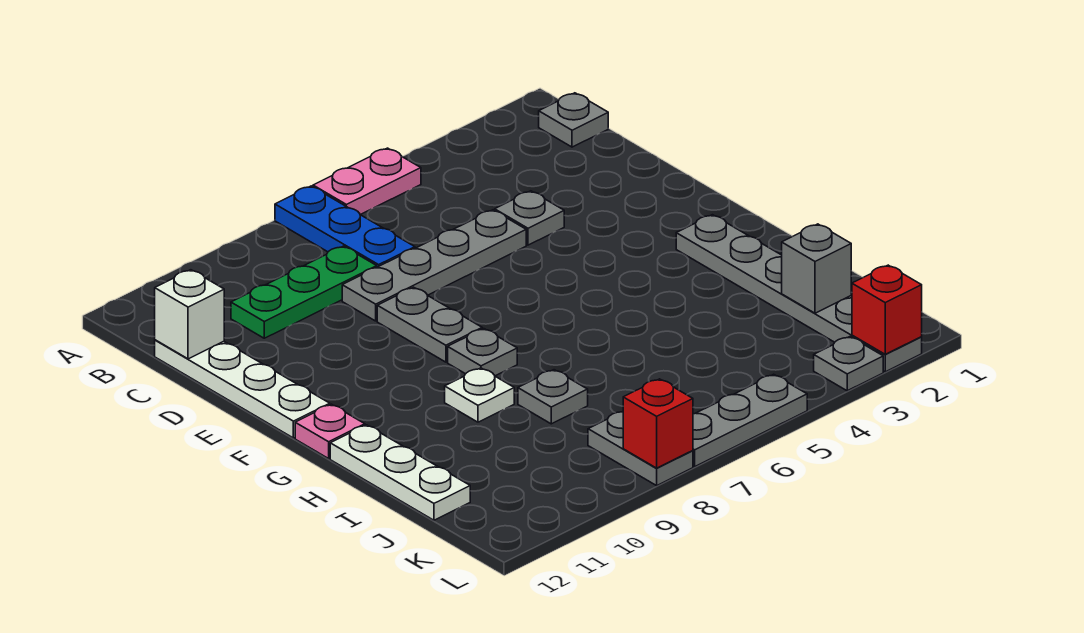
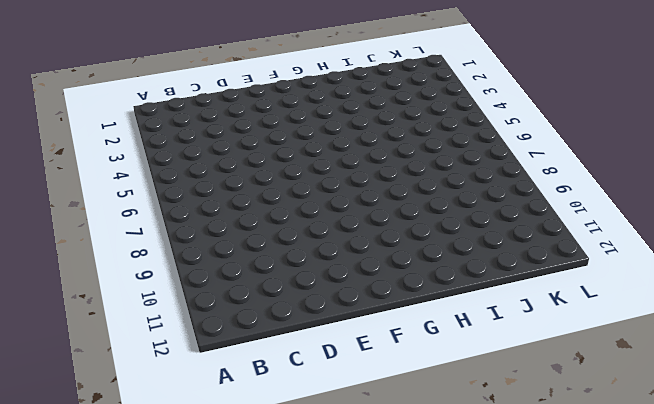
none -> pink plate A5:A6 level 1
none -> blue plate A7:C7 level 1
none -> grey plate B1 level 1

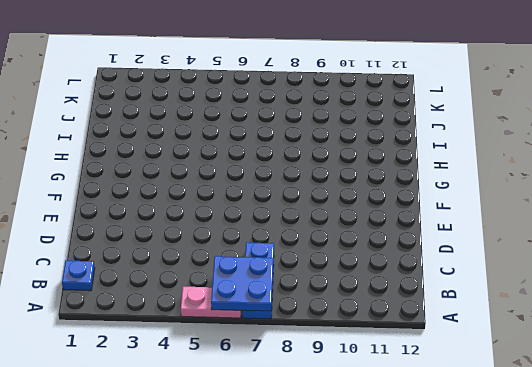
blue plate A6:B7 level 2 -> none
blue plate B1 level 1 -> grey plate B1 level 1
none -> green plate C8:C10 level 1
none -> white plate C12:F12 level 1
none -> grey plate D4 level 1

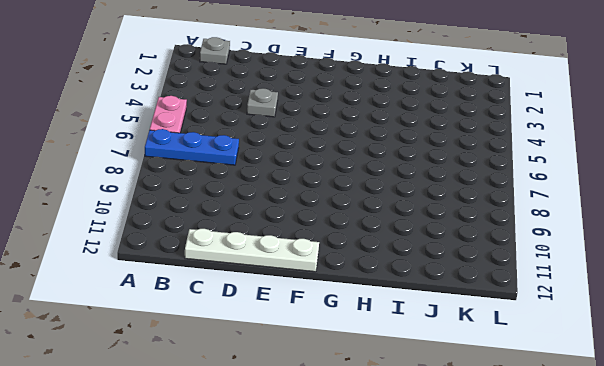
none -> green plate C8:C10 level 1
none -> grey plate D5:D8 level 1
none -> grey plate E8:F8 level 1

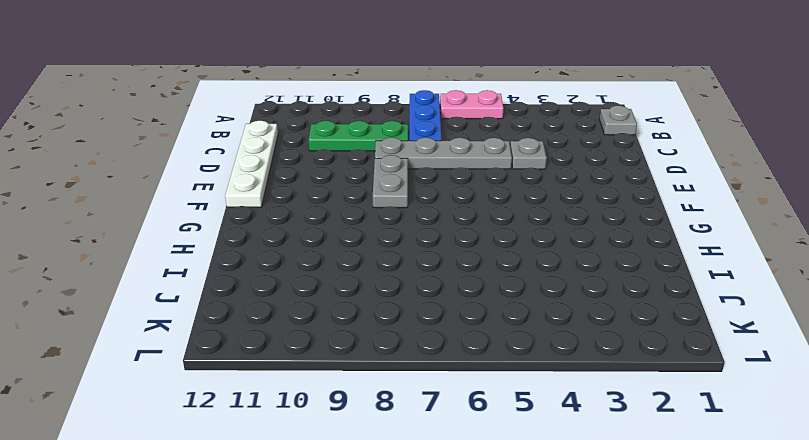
none -> grey plate G2:L2 level 1
none -> grey plate G8 level 1
none -> pink plate G12 level 1

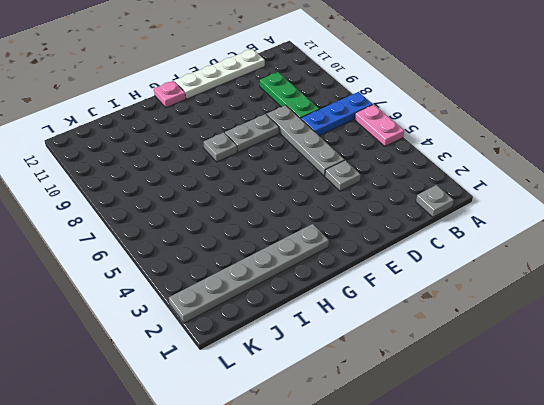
none -> white plate H9 level 1
none -> white plate H12:J12 level 1
none -> grey plate I8 level 1

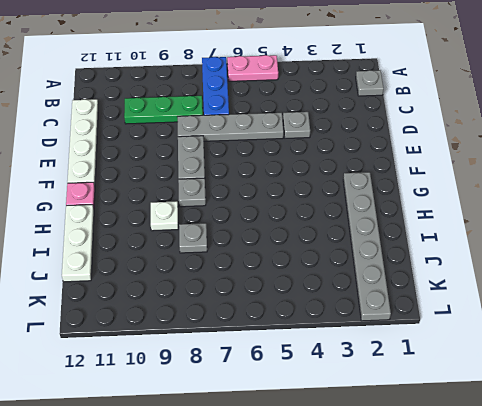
none -> grey plate K8:L8 level 1
none -> grey plate L3 level 1
none -> grey plate L5:L7 level 1

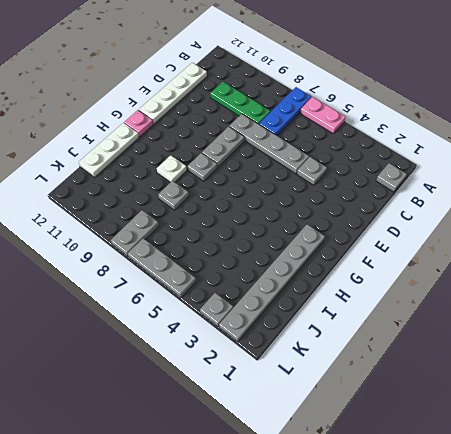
none -> white brick C12 level 2
none -> grey brick J2 level 2
none -> red brick L2 level 2

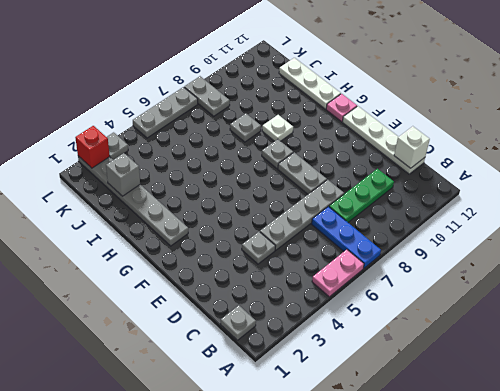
none -> red brick L8 level 2

